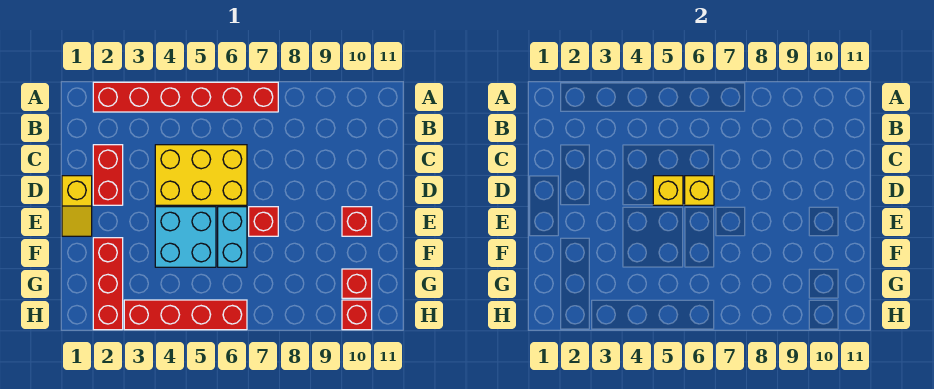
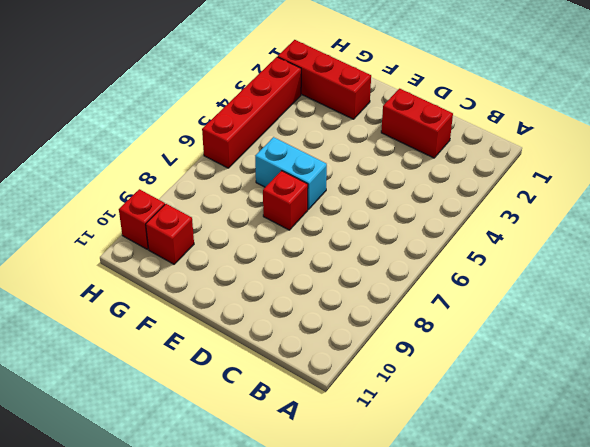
none -> red brick A2:A7 level 1
none -> yellow brick C4:D6 level 1
none -> yellow slope D1:E1 level 1 top D

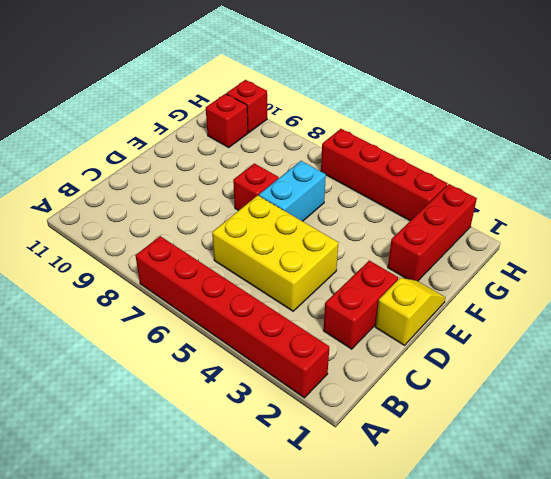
none -> cyan brick E4:F5 level 1
none -> red brick E10 level 1
none -> yellow brick D5 level 2

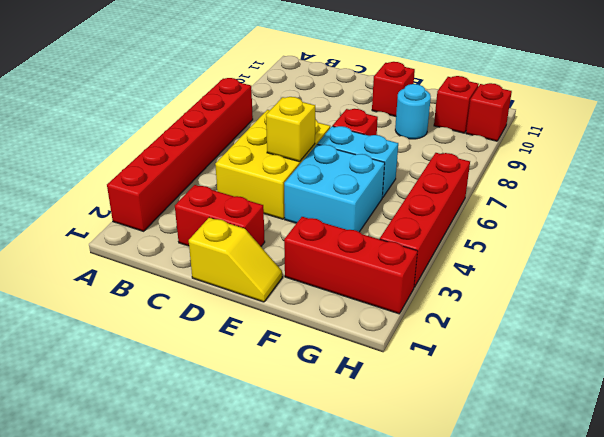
cyan round brick F9 level 1 -> none
none -> yellow brick D6 level 2

